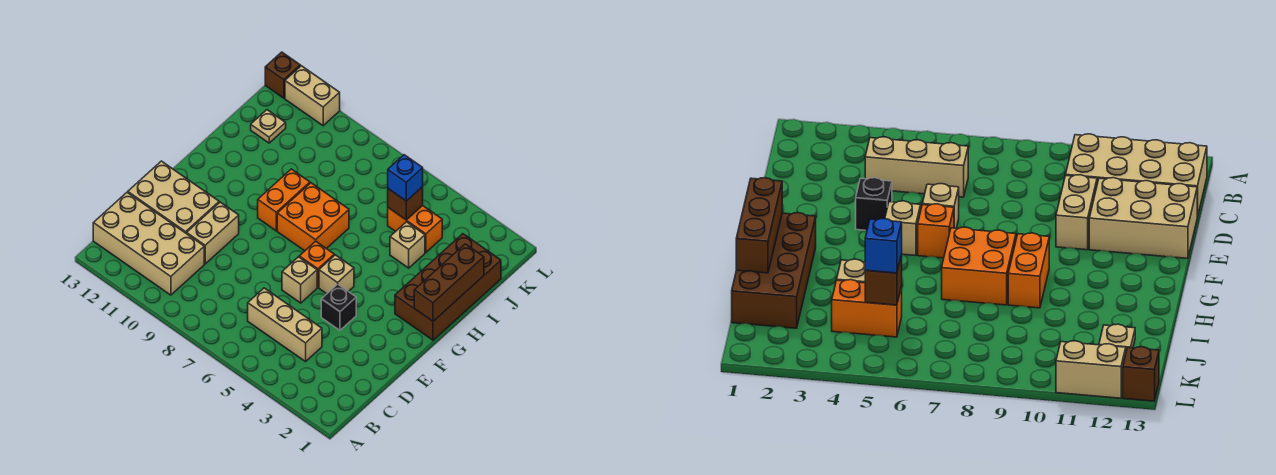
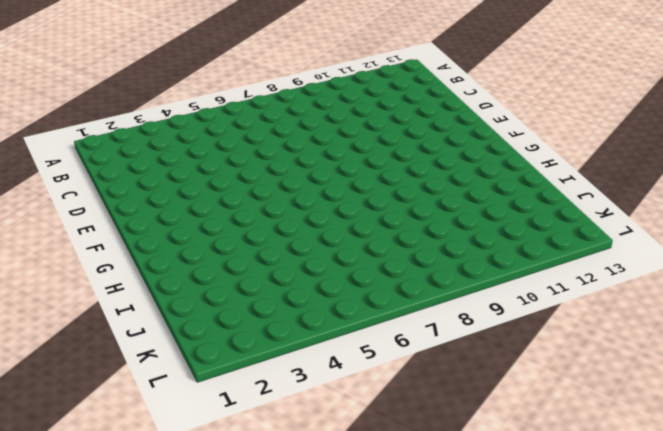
none -> tan brick B10:C13 level 1
none -> tan brick C4:C6 level 1
none -> tan brick D10:E10 level 1

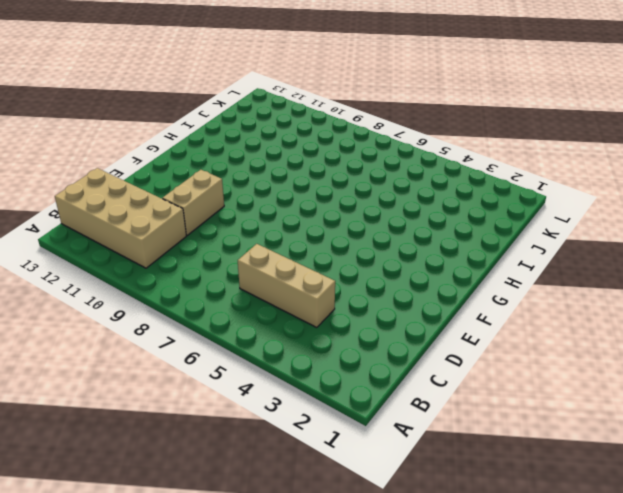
none -> tan brick D11:E13 level 1
none -> black brick E4 level 1
none -> tan brick E6 level 1

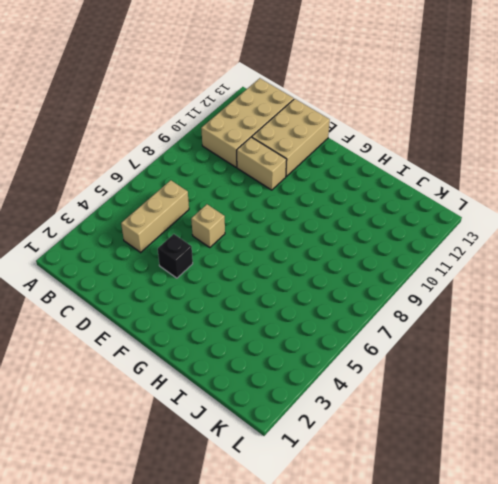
none -> tan brick F5 level 1
none -> orange brick F6 level 1
none -> brown brick G1:J2 level 1

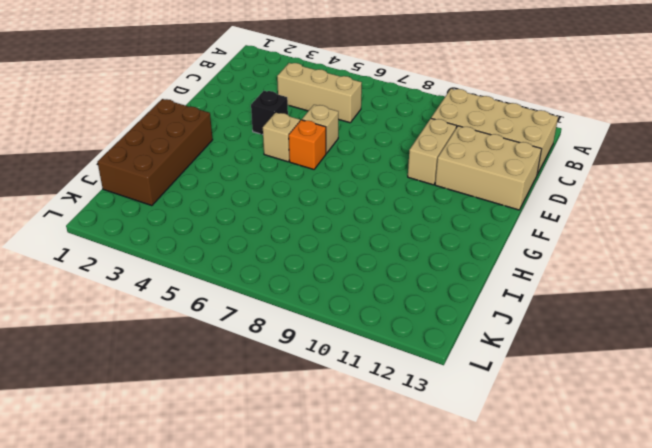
none -> orange brick G7:H8 level 1
none -> orange brick G9:H9 level 1
none -> tan brick I4 level 1

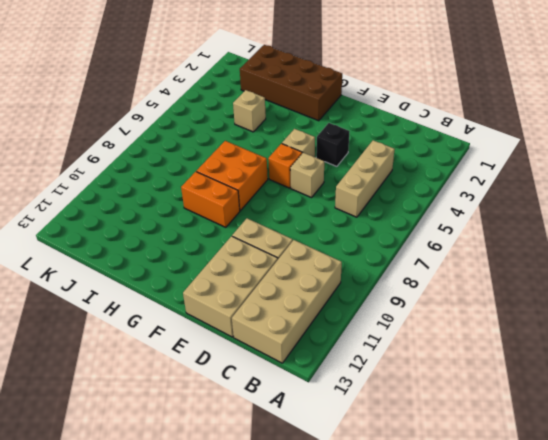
none -> orange brick J4:J5 level 1
none -> tan plate J12 level 1
none -> tan brick L11:L12 level 1

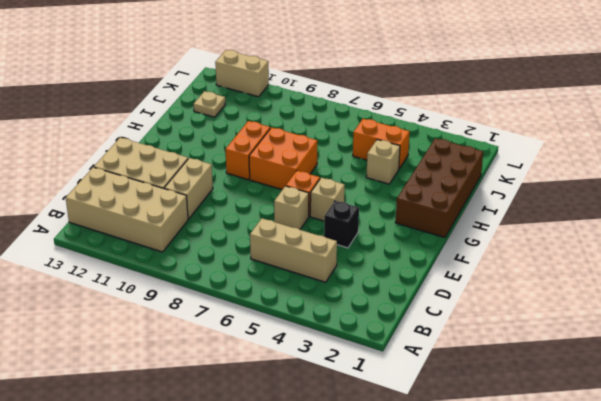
none -> brown brick L13 level 1
none -> brown brick G1:I1 level 2
none -> brown brick J5 level 2

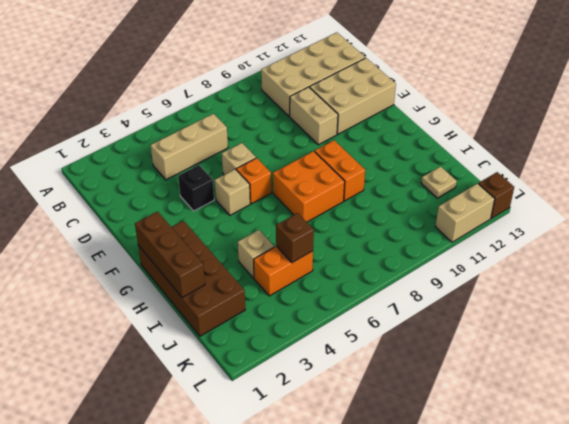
none -> blue brick J5 level 3

